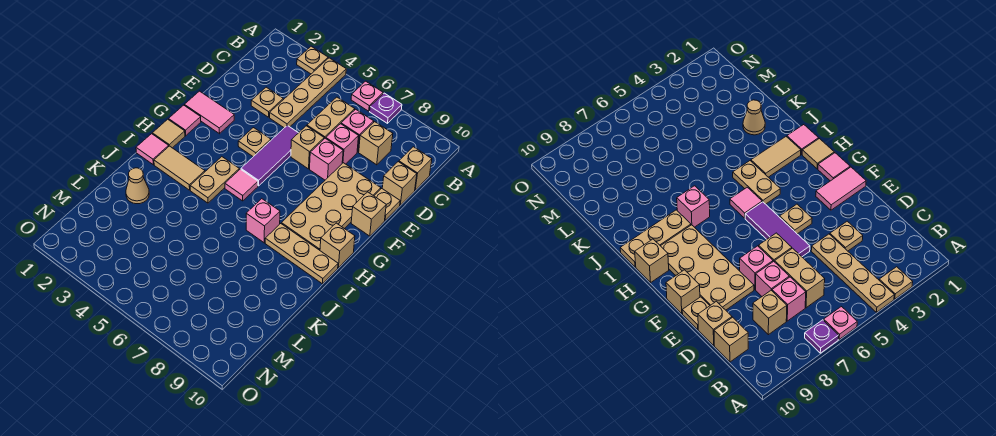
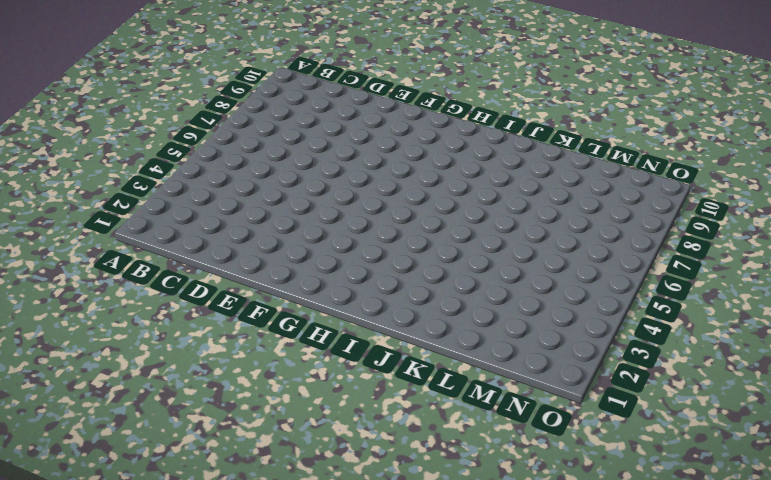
none -> tan plate A3 level 1
none -> tan plate A4:D4 level 1
none -> pink plate A6 level 1

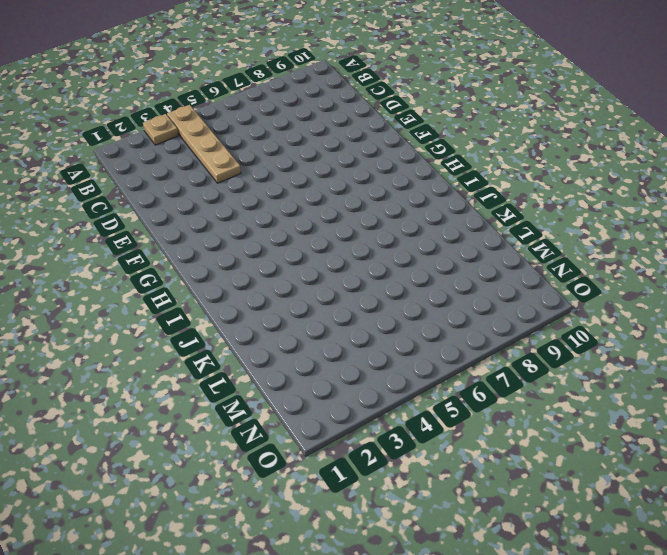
none -> pink plate A6 level 1
none -> purple plate A7 level 1
none -> tan brick C6:D6 level 1

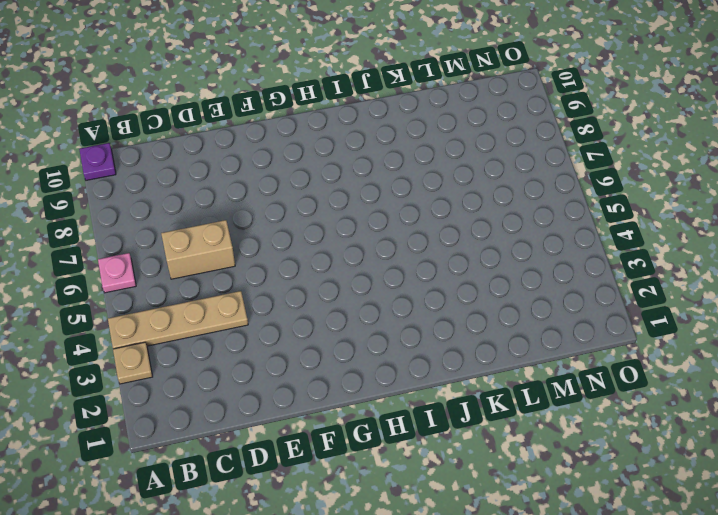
purple plate A10 level 1 -> purple plate A7 level 1
none -> pink brick C7 level 1
none -> tan brick C8 level 1
none -> tan brick C10 level 1

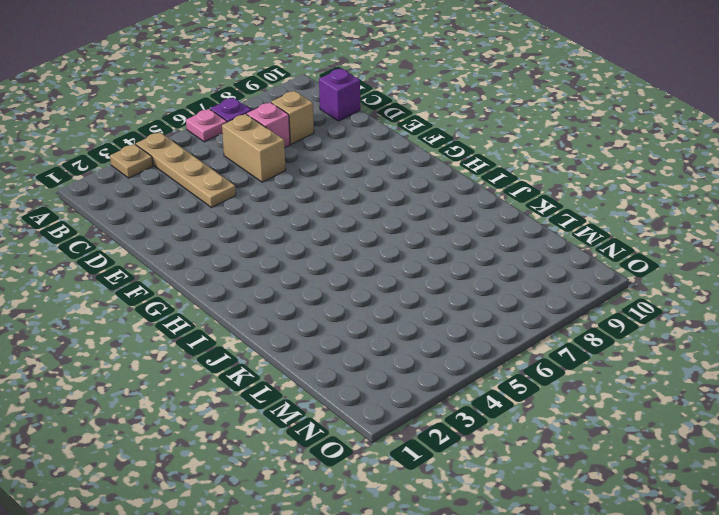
purple brick C10 level 1 -> tan brick C10 level 1
none -> tan plate D3 level 1
none -> pink brick D7 level 1
none -> tan brick D10 level 1

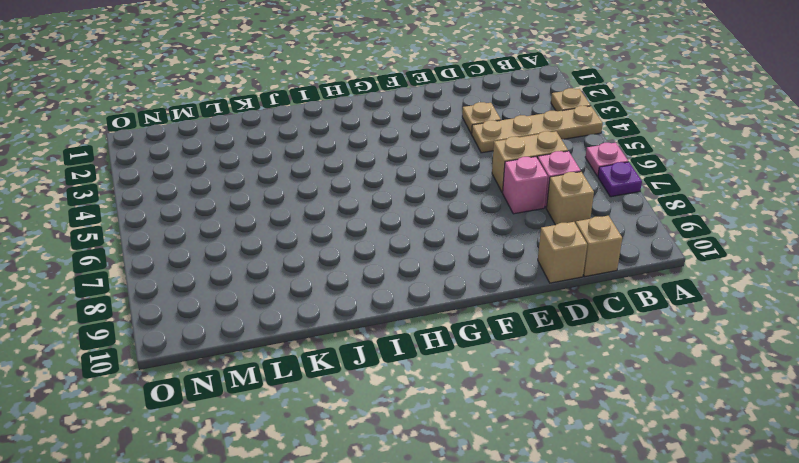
none -> purple tile E5:G5 level 1
none -> tan brick E6 level 1
none -> pink brick E7 level 1

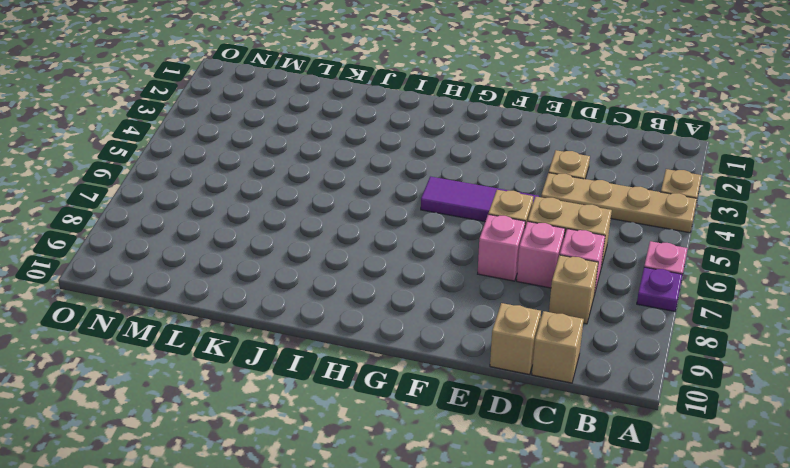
none -> tan plate E8:H9 level 1
none -> tan plate E10 level 1
none -> pink tile F1:F2 level 1

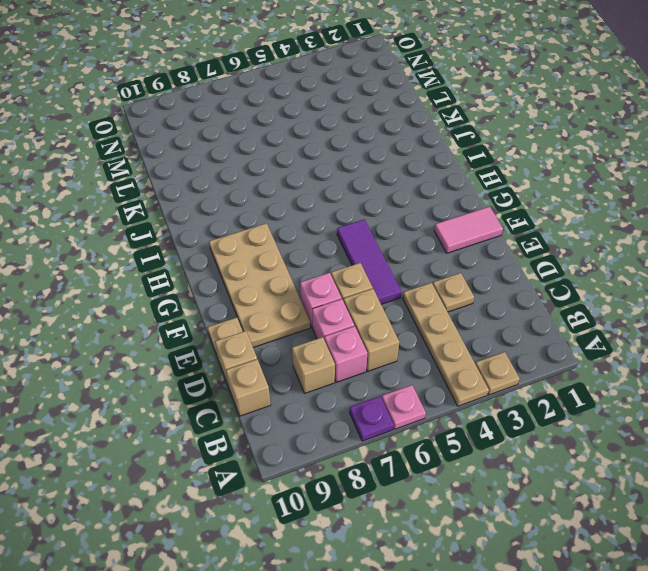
none -> tan plate F4 level 1
none -> tan brick F10 level 1
none -> pink tile G1 level 1

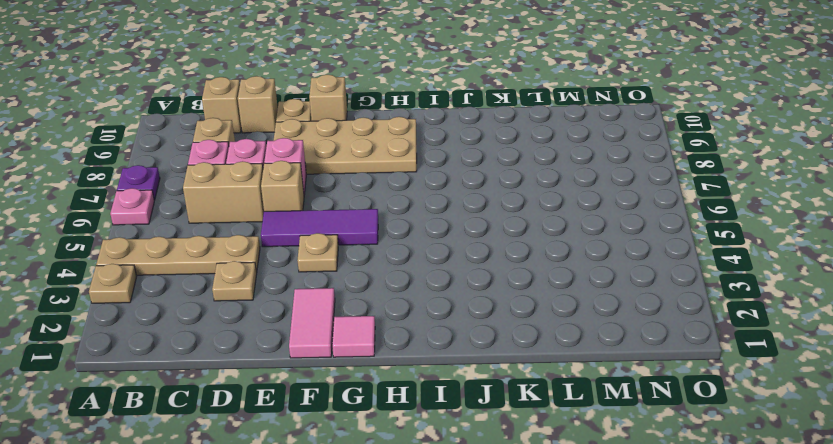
none -> tan tile H1 level 1
none -> tan plate H4:I4 level 1
none -> pink tile H5 level 1

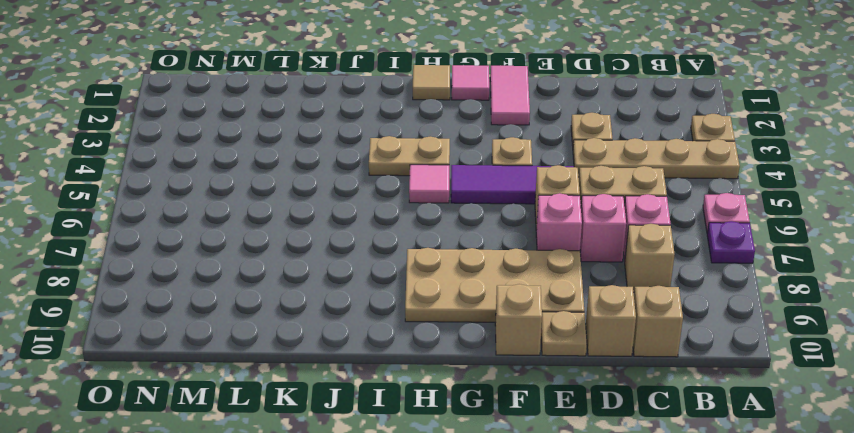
none -> tan brick H10 level 1
none -> pink tile I1 level 1
none -> tan tile I2:I3 level 1

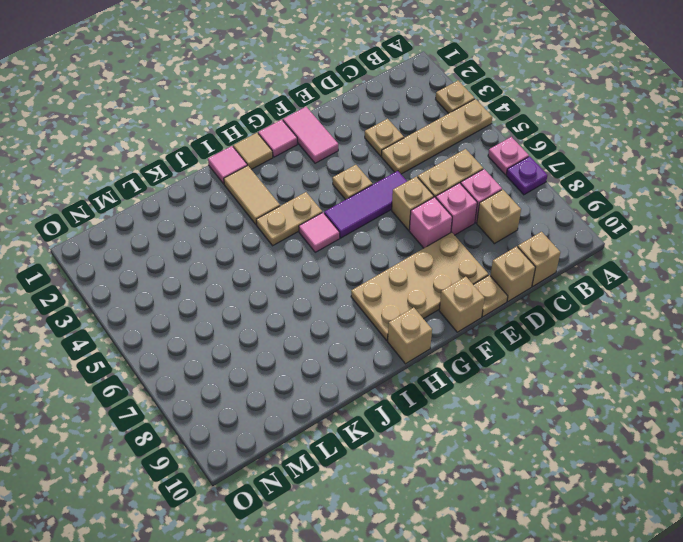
none -> pink brick I7 level 1
none -> tan plate I8:I10 level 1
none -> tan cone K2 level 1

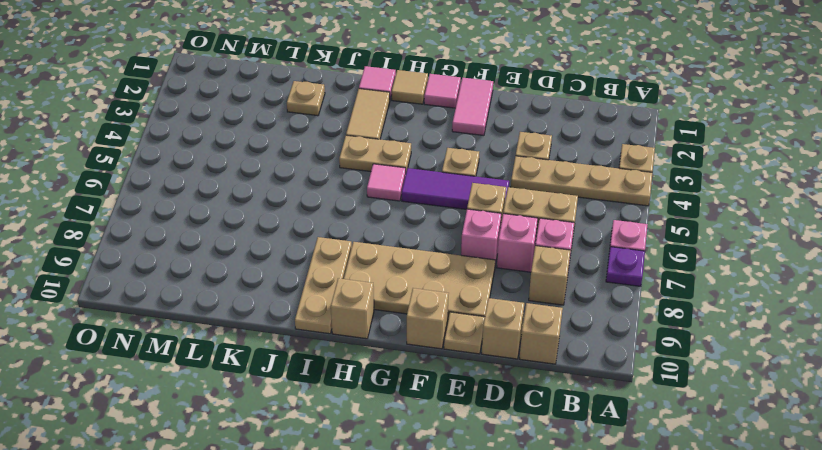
tan plate K2 level 1 -> tan cone K2 level 1
none -> pink brick I7 level 1

